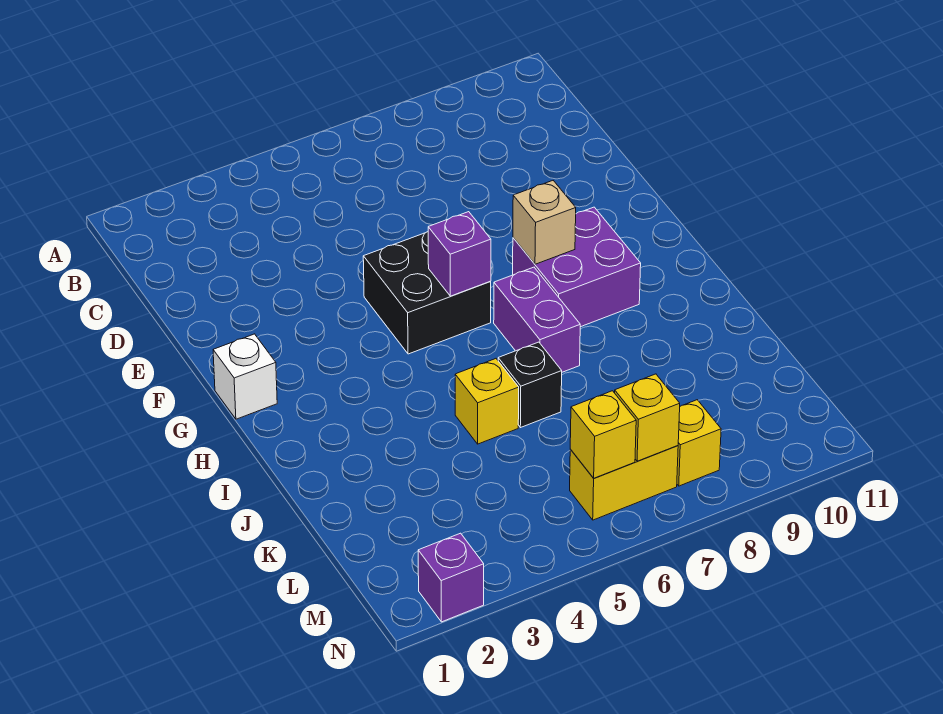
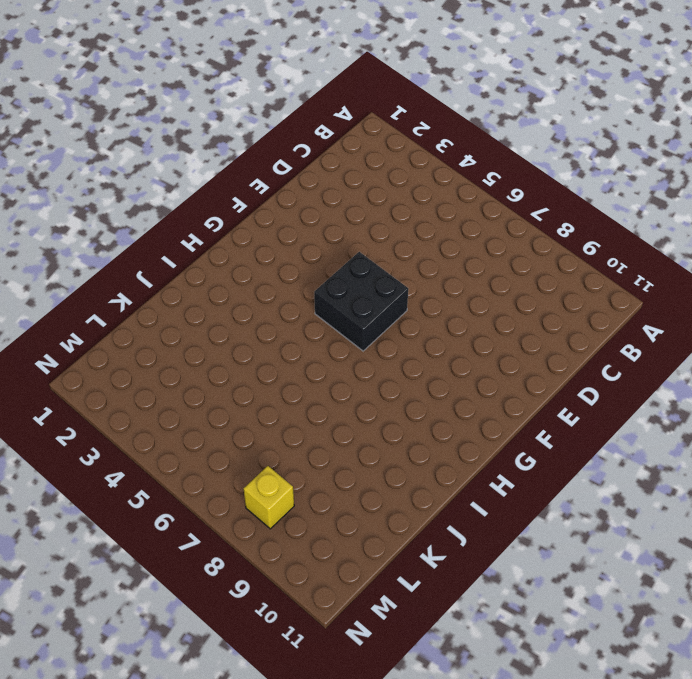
none -> white brick G1 level 1
none -> purple brick G8:H9 level 1
none -> purple brick H7:I7 level 1

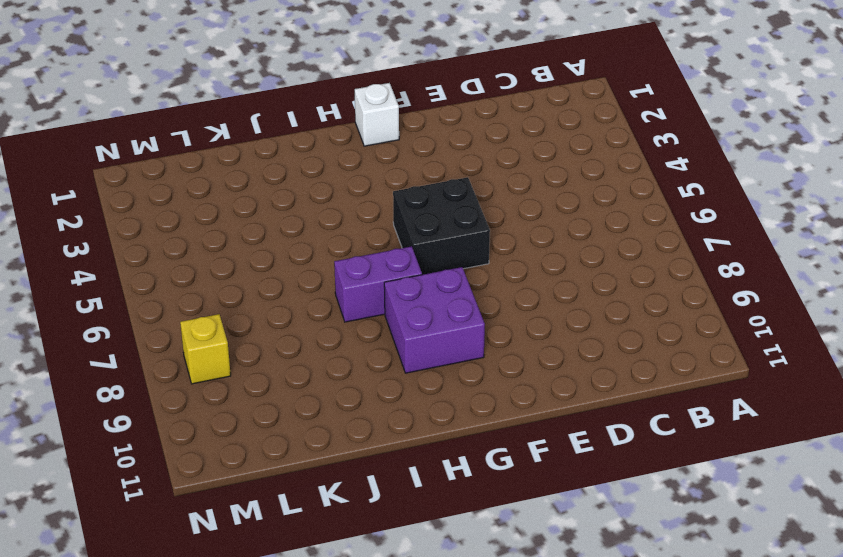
none -> yellow brick J5 level 1
none -> black brick J6 level 1
none -> yellow brick M6:M7 level 1

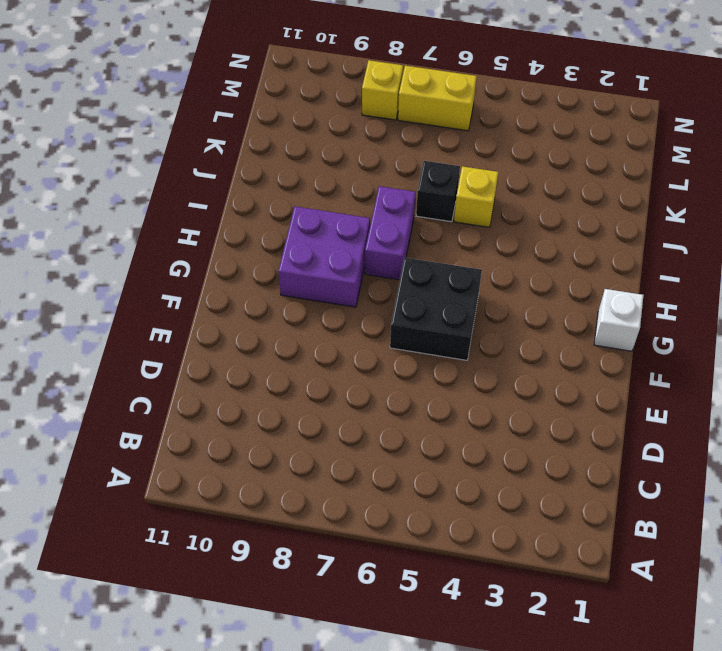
none -> purple brick N2 level 1
none -> purple brick G6 level 2
none -> tan brick G8 level 2

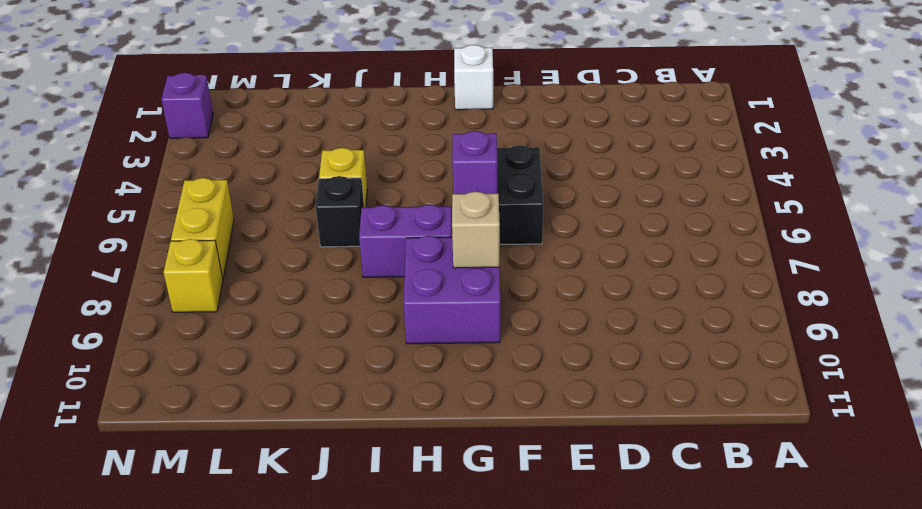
none -> yellow brick M6 level 2
none -> yellow brick M7 level 2

